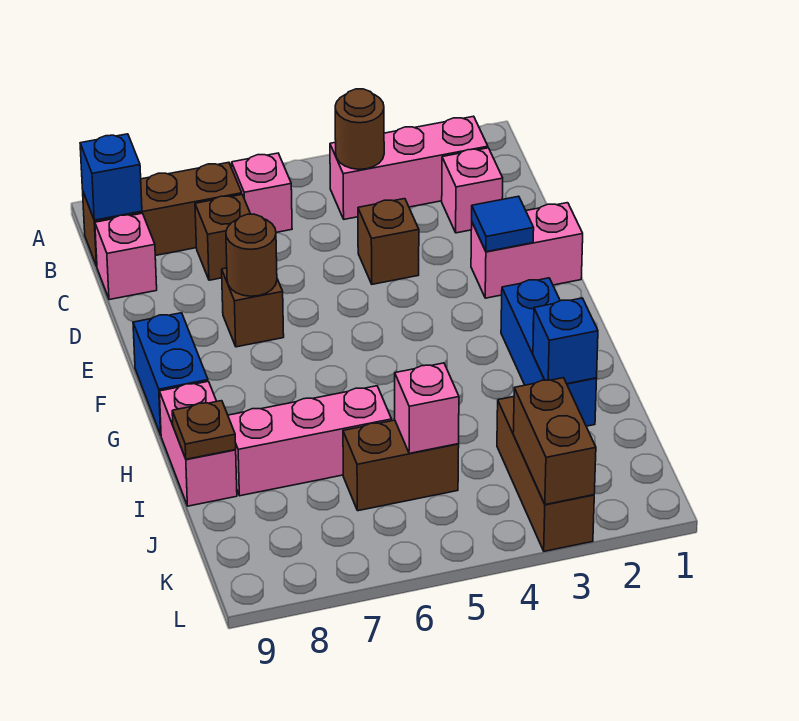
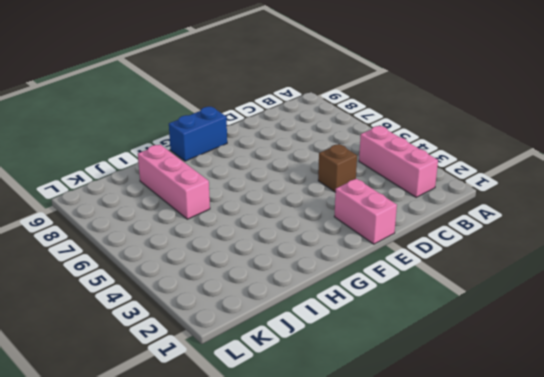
none -> pink brick B6 level 1
none -> brown brick B7:B9 level 1
none -> pink brick C2 level 1

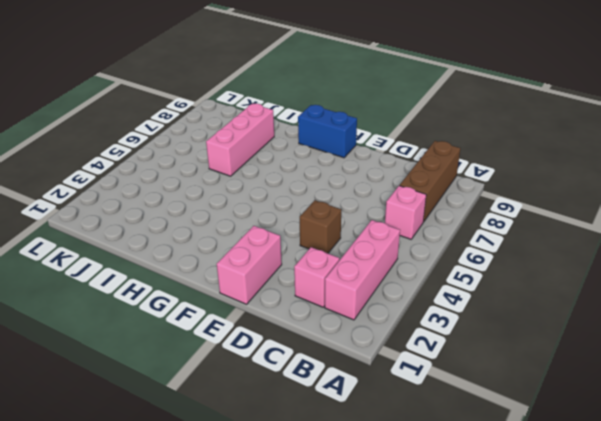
none -> brown brick C7 level 1
none -> pink brick C9 level 1
none -> brown brick E7 level 1

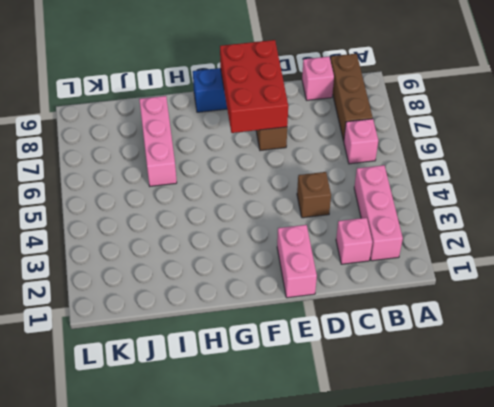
red brick E7:F9 level 2 -> brown round brick E7 level 2
none -> brown brick C7 level 1
none -> blue brick G2:I2 level 1
none -> pink brick H9:I9 level 1

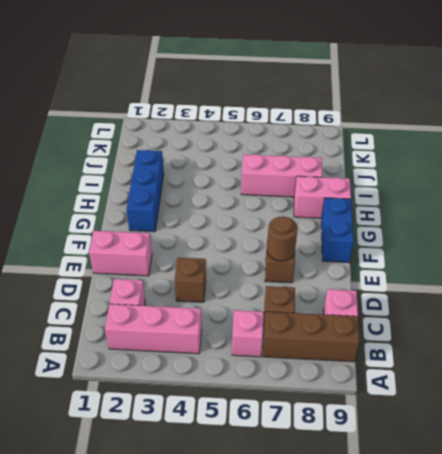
pink brick H8:H9 level 1 -> pink brick H9:I9 level 1
none -> brown brick J3:L3 level 1
none -> brown brick J5:J6 level 1
none -> brown round brick B4 level 2

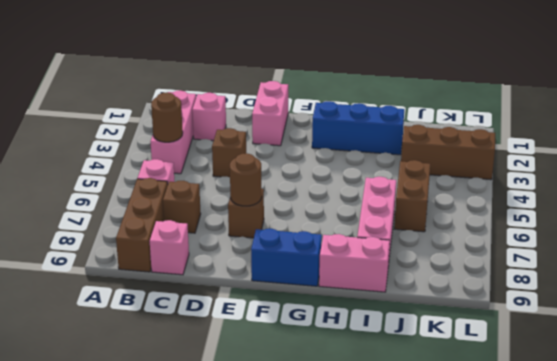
none -> blue brick B9 level 2
none -> blue tile E2 level 2
none -> blue brick I2 level 2

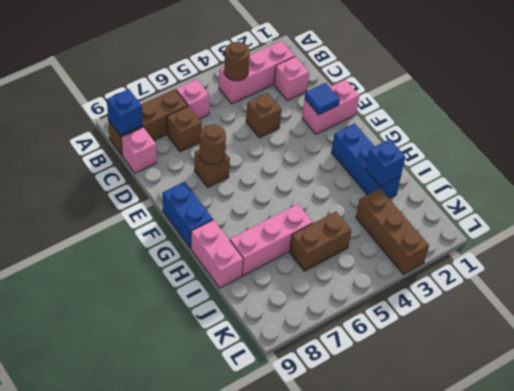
none -> brown plate I9 level 2
none -> pink brick J5 level 2
none -> brown brick K3:L3 level 2

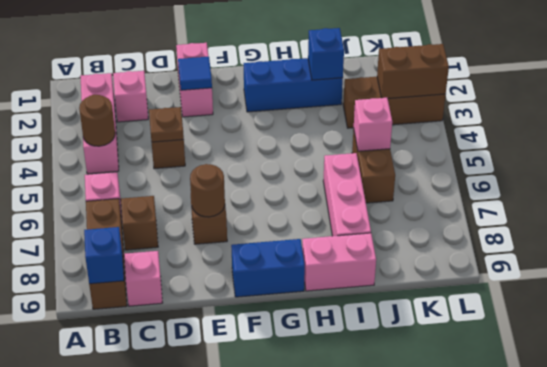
brown plate D4 level 2 -> brown plate I9 level 2

